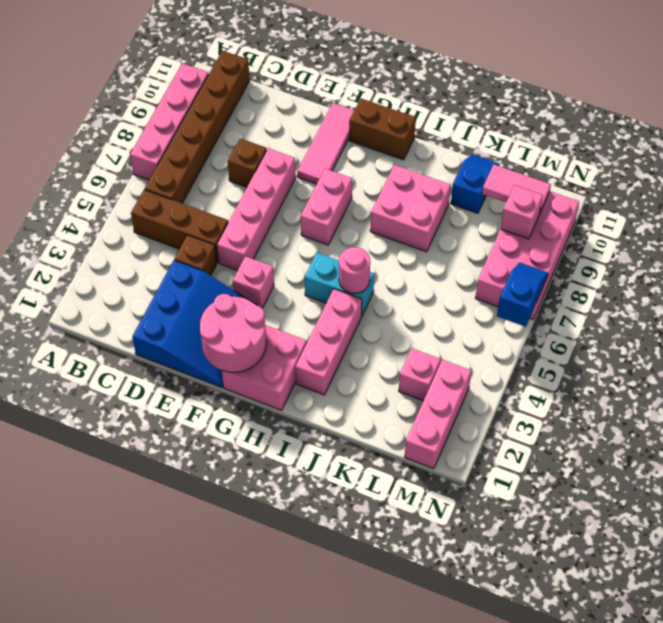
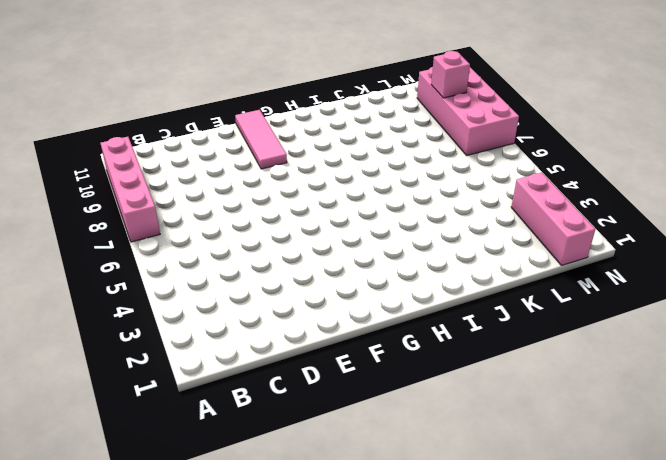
none -> brown brick B5:D5 level 1
none -> brown brick B6:B11 level 1
none -> blue slope D1:F3 level 1 top D

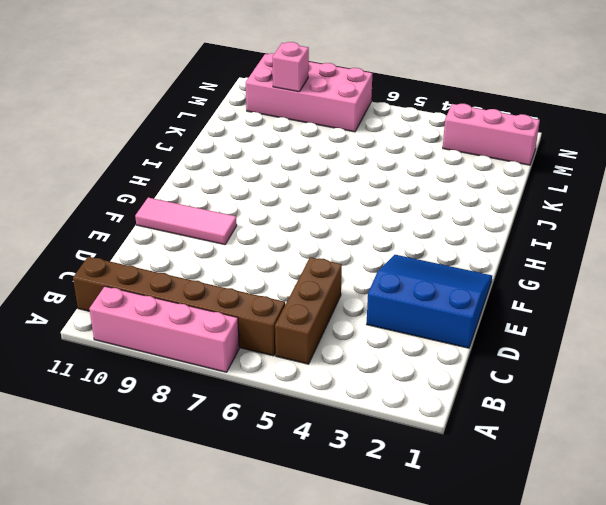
none -> brown brick D4 level 1
none -> brown brick D8 level 1
none -> pink brick E5:E8 level 1

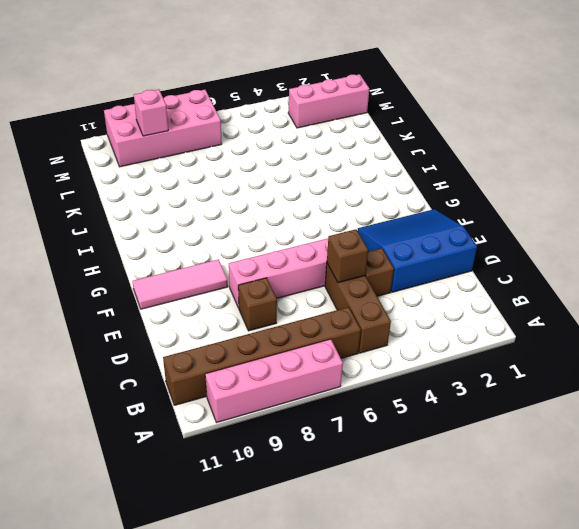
brown brick D5 level 2 -> none
none -> pink brick F4 level 1
none -> pink brick G1:H2 level 1
none -> pink brick G7:G8 level 1

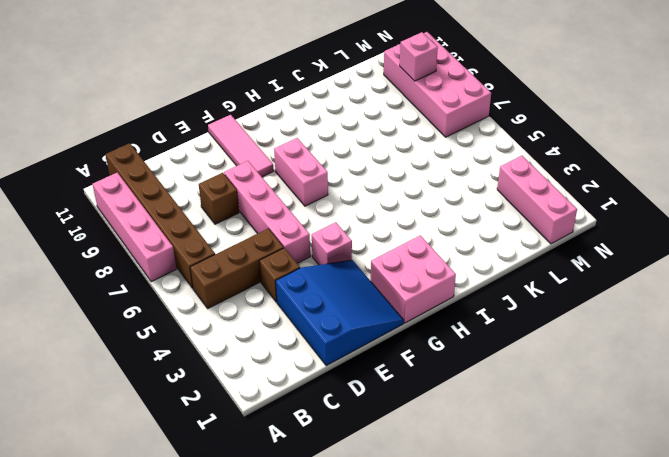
none -> brown brick G11:H11 level 1
none -> cyan brick H5:I5 level 1
none -> pink brick I2:I4 level 1

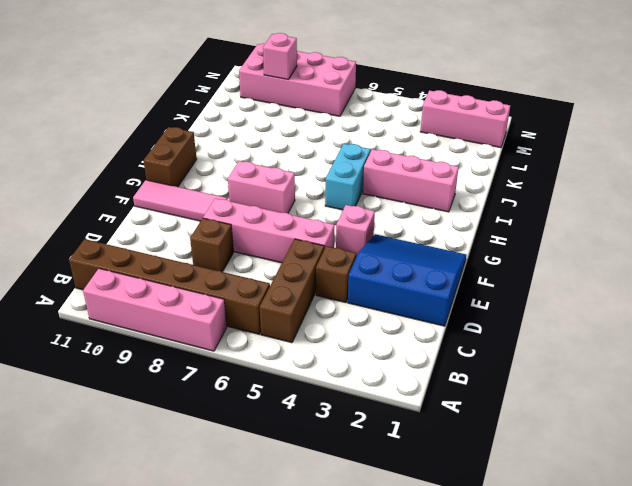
none -> pink brick G1:H2 level 1
none -> pink brick I8:J9 level 1
none -> blue slope K10:K11 level 1 top 10

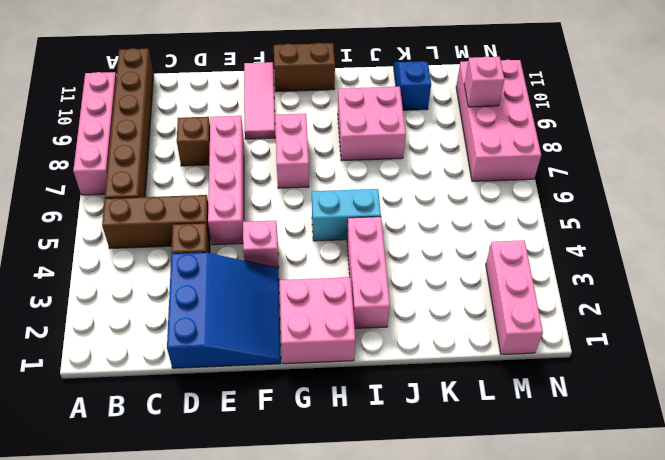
none -> pink brick L3 level 1
none -> pink round brick F1:G2 level 2
none -> pink round brick I5 level 2

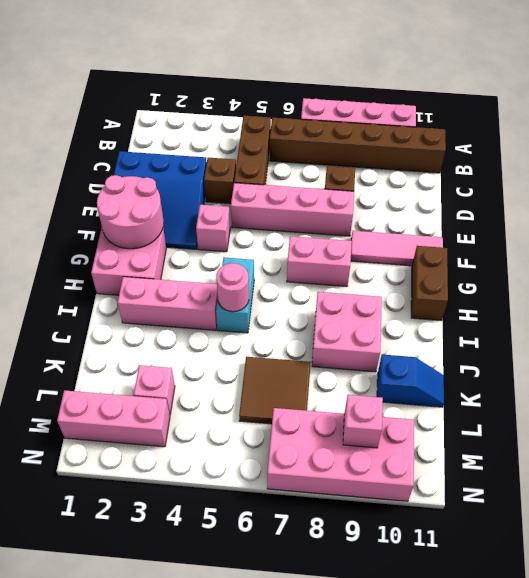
brown tile K6:L7 level 1 -> none
none -> pink tile L10:M10 level 2
none -> blue slope N6:N7 level 2 top 6

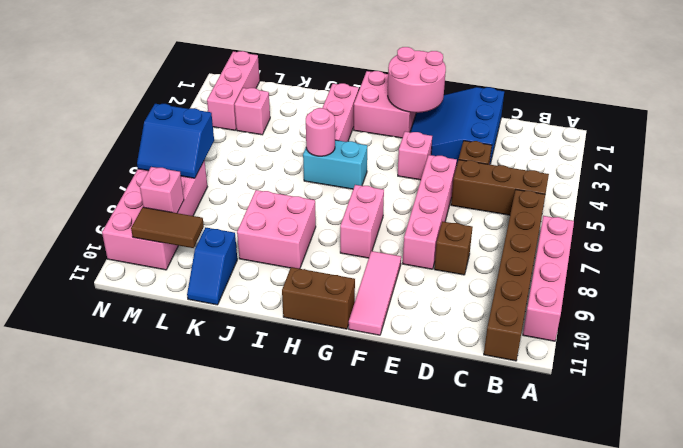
brown tile L10:M10 level 2 -> pink tile L10:M10 level 2
blue slope M6:N7 level 2 top 6 -> blue slope N6:N7 level 2 top 6

